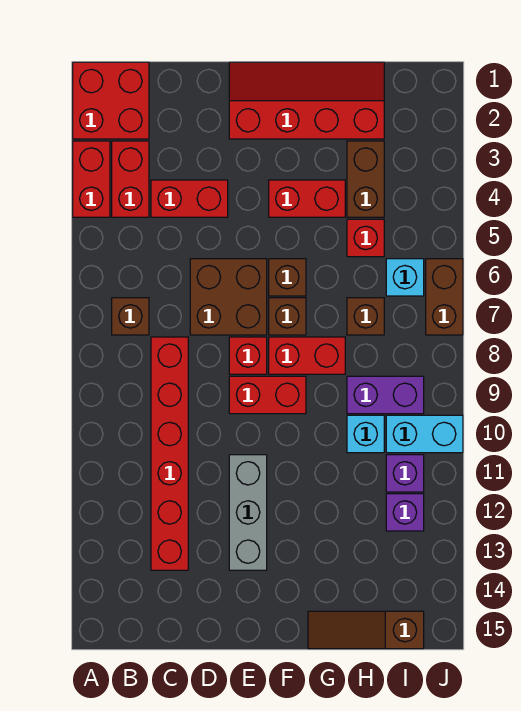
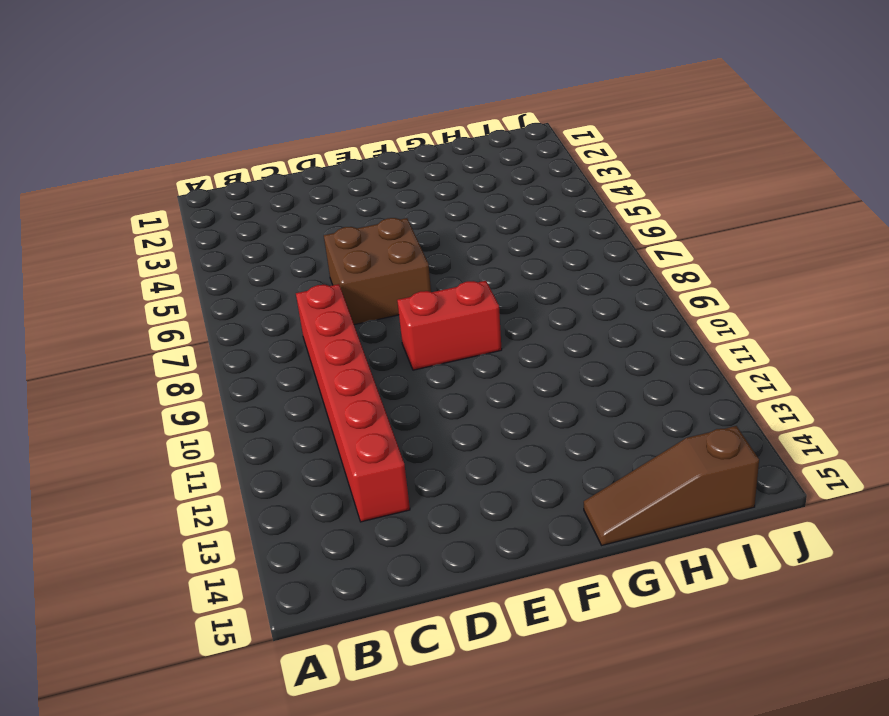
none -> red brick A1:B2 level 1
none -> red brick A3:A4 level 1
none -> red brick B3:B4 level 1

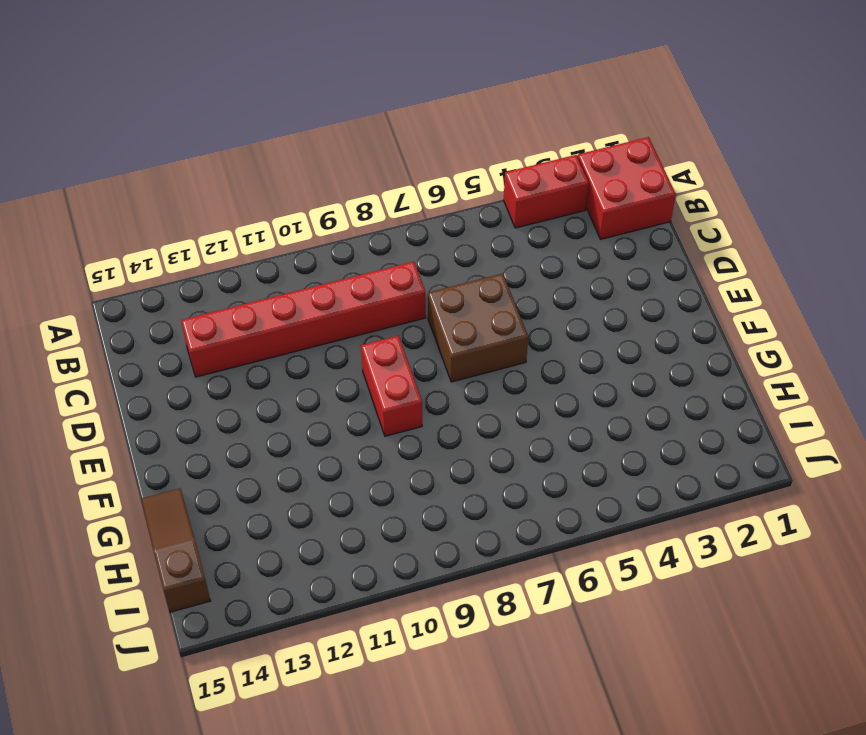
none -> red brick B3:B4 level 1
none -> brown brick B7 level 1
none -> red brick C4:D4 level 1

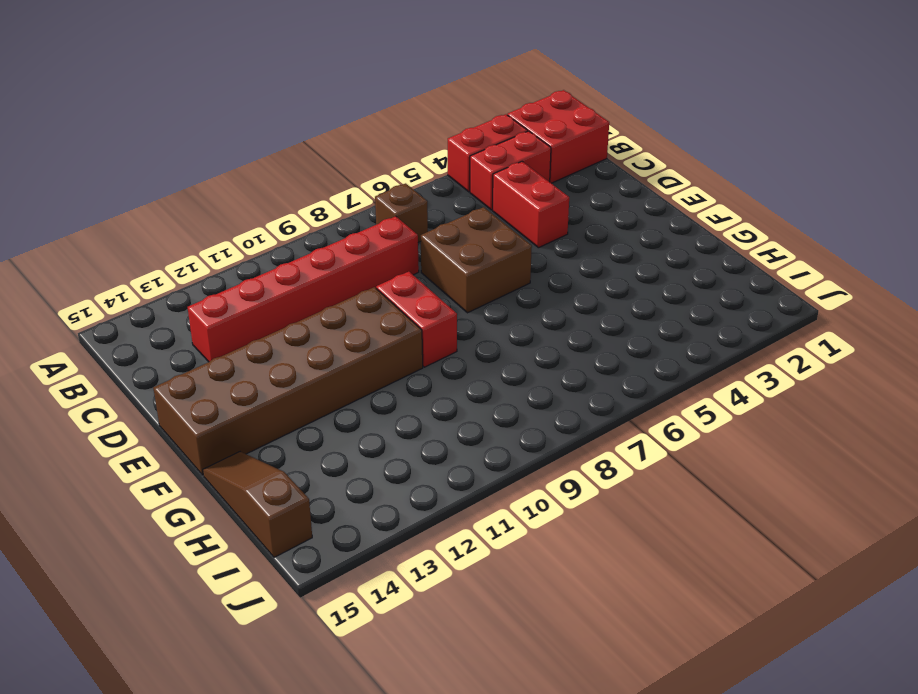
brown brick E10:F15 level 1 -> grey brick E11:E13 level 1
none -> red slope E1:H2 level 1 top 2
none -> red brick E8 level 1
none -> red brick F4:G4 level 1

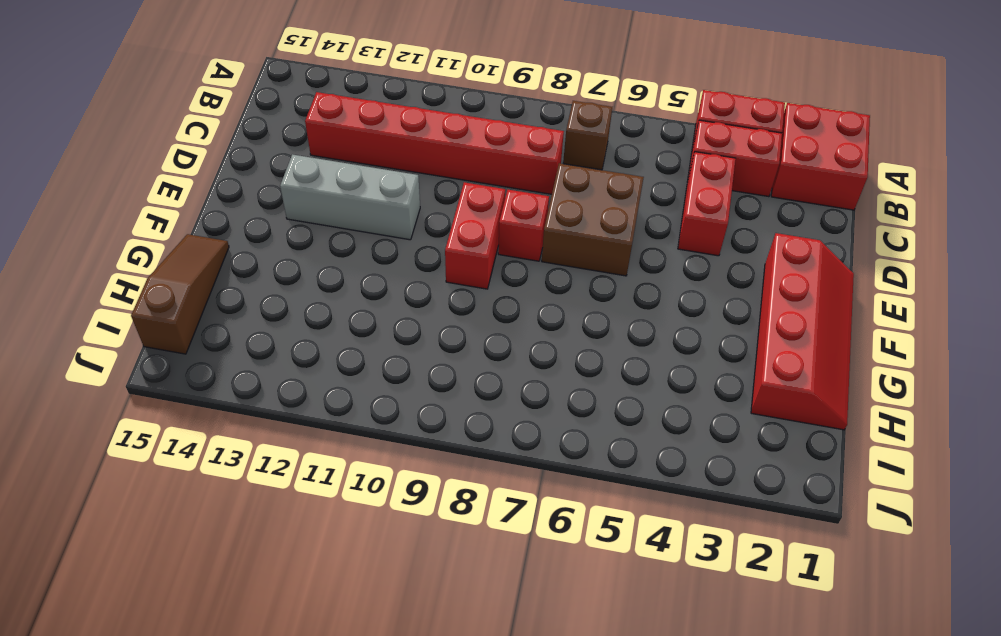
none -> red brick F4:G4 level 1
none -> brown brick F6 level 1
none -> brown brick F7 level 1

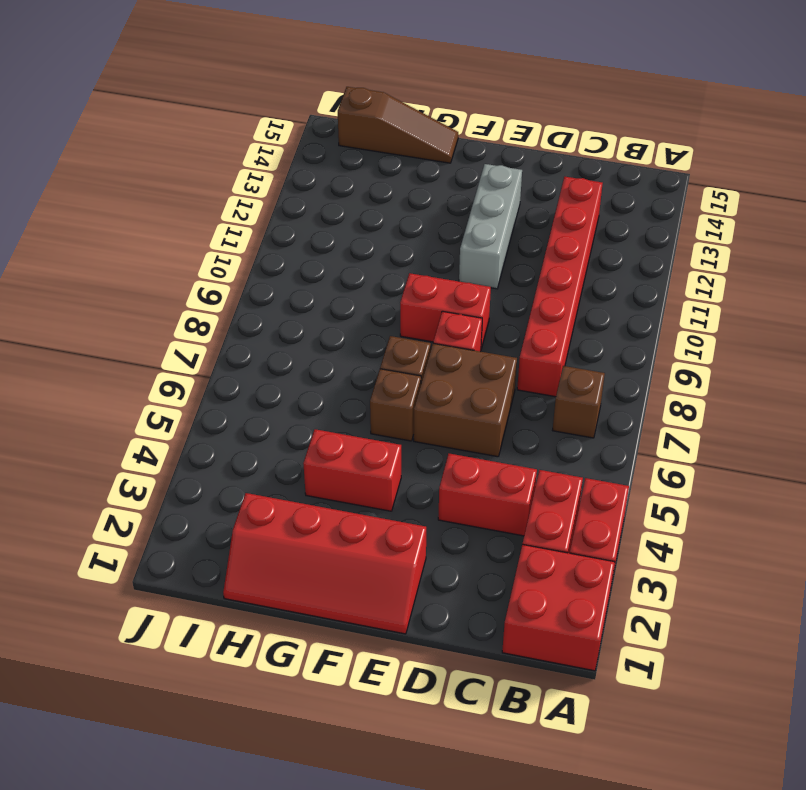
none -> red brick F8:G8 level 1
none -> brown brick H3:H4 level 1
none -> red brick H5 level 1

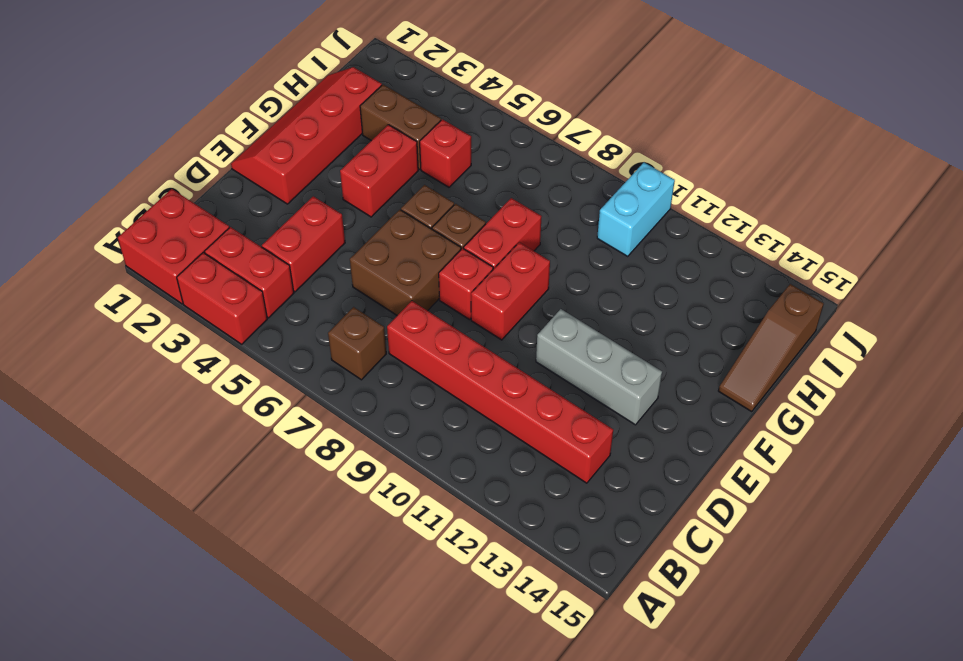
none -> brown brick H7 level 1
none -> purple brick H9:I9 level 1
none -> cyan brick H10 level 1

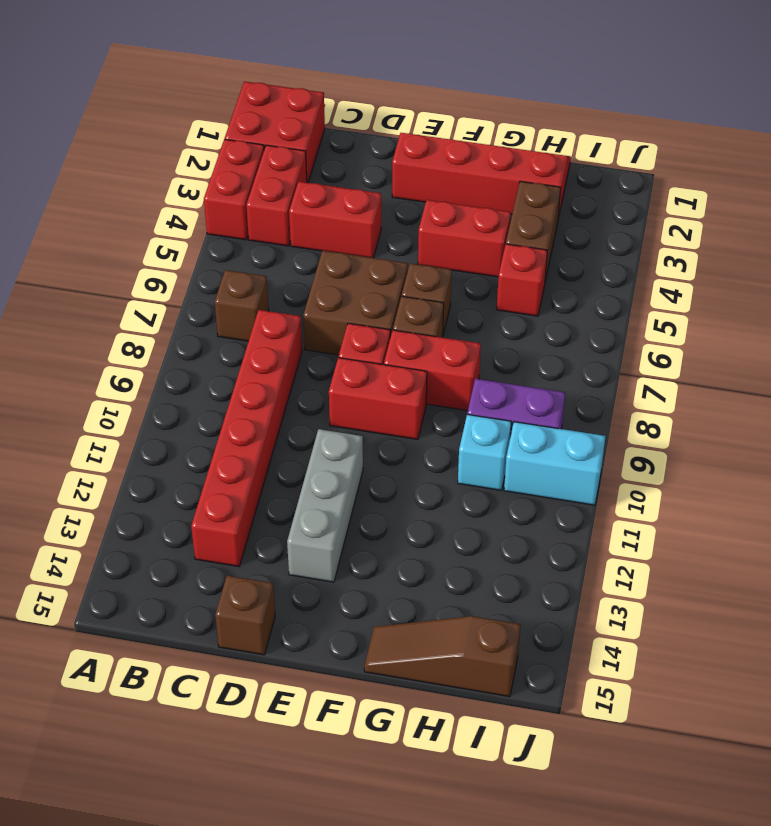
brown brick D15 level 1 -> brown brick H7 level 1
none -> cyan brick I6 level 1
none -> purple brick I11 level 1
none -> purple brick I12 level 1

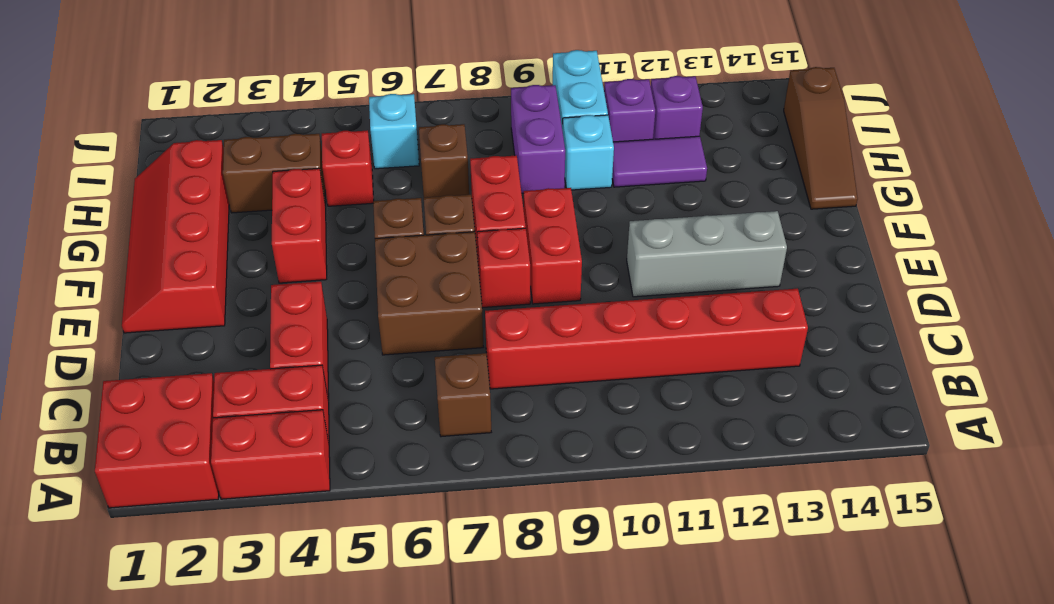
purple tile H11:H12 level 1 -> none
none -> brown brick J6:J7 level 1

